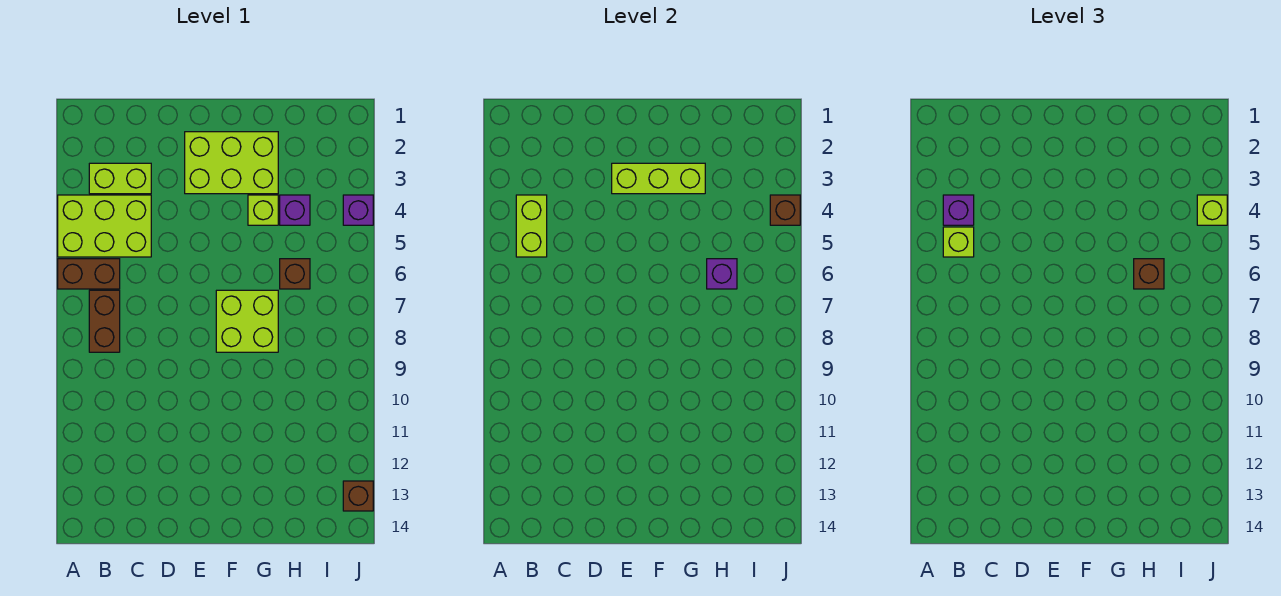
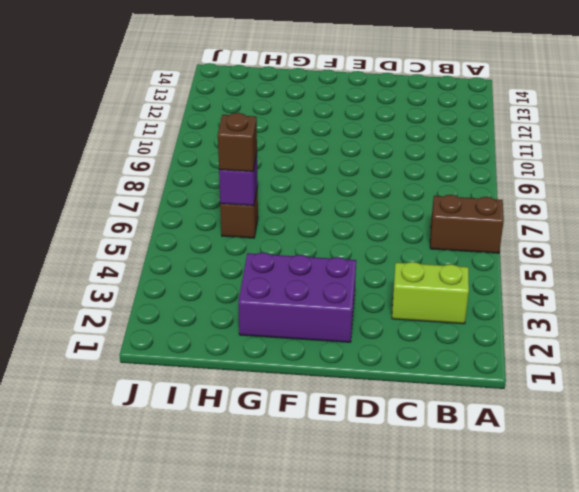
purple brick E2:G3 level 1 -> lime brick E2:G3 level 1
none -> lime brick A4:C5 level 1
none -> brown brick B7:B8 level 1
none -> lime brick F7:G8 level 1

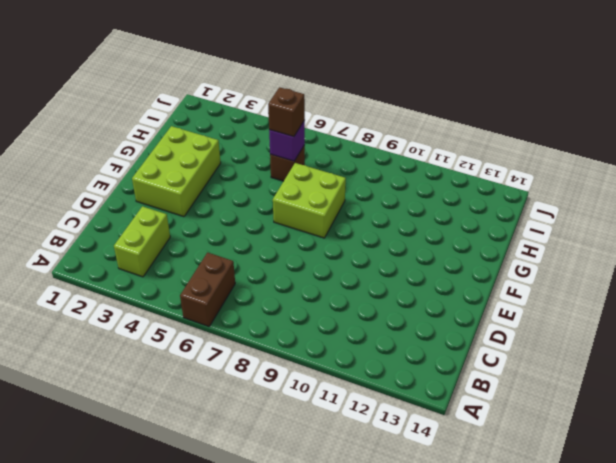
none -> lime brick A4:C5 level 1
none -> brown brick B7:B8 level 1
none -> lime brick G4 level 1

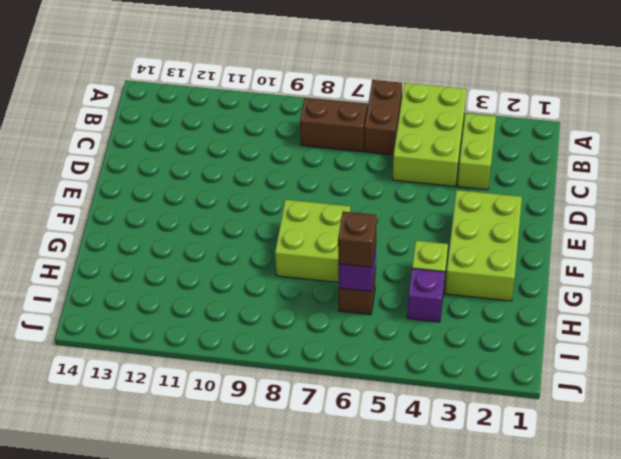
none -> purple brick J4 level 1
none -> brown brick J13 level 1
none -> lime brick B4:B5 level 2

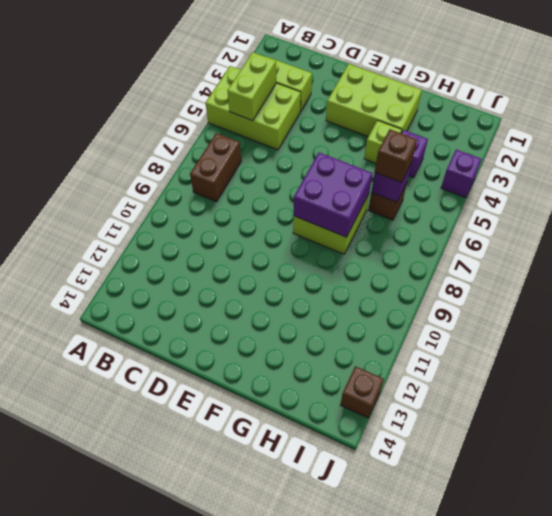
purple brick F7:G8 level 2 -> none
none -> brown brick A6:B6 level 1
none -> lime brick E3:G3 level 2
none -> brown brick J4 level 2

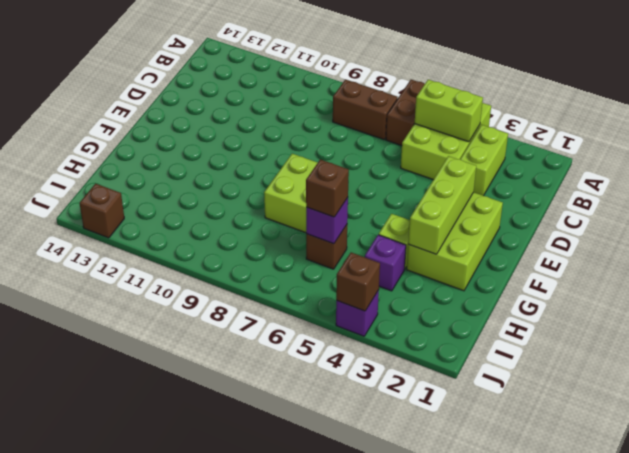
none -> purple brick B4 level 3
none -> lime brick B5 level 3
none -> lime brick J4 level 3

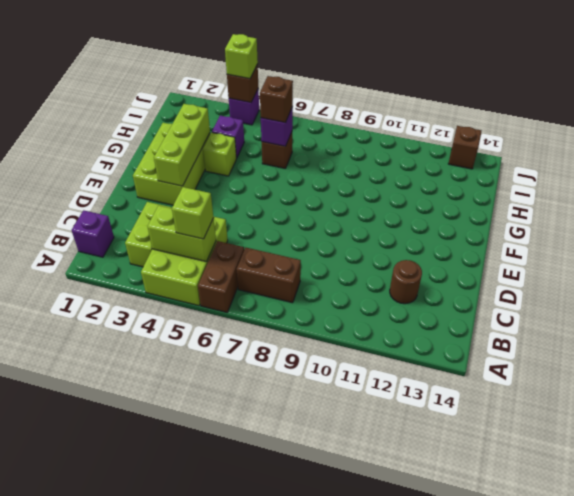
purple brick B1 level 1 -> purple brick B4 level 3
brown round brick C12 level 1 -> none
none -> lime brick F7:G8 level 1

